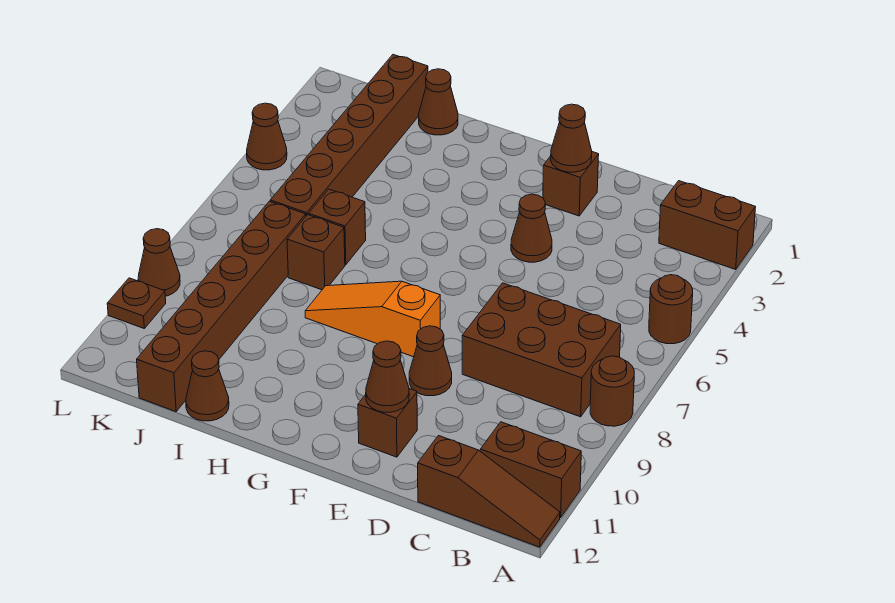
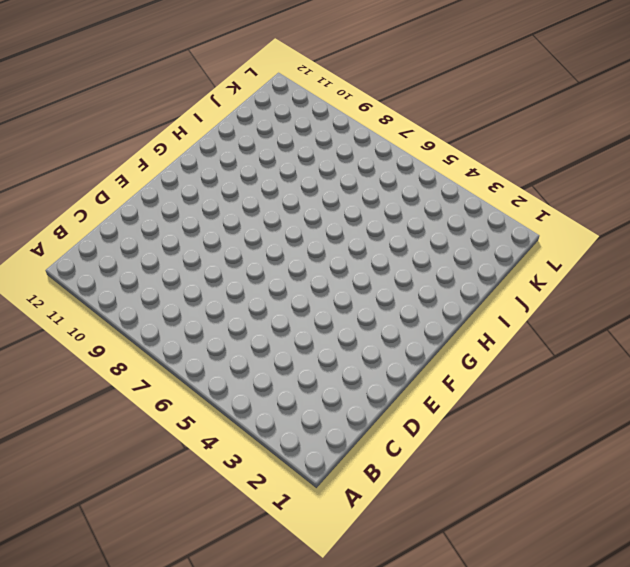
none -> brown brick A2:B2 level 1
none -> brown round brick A5 level 1
none -> brown round brick A8 level 1

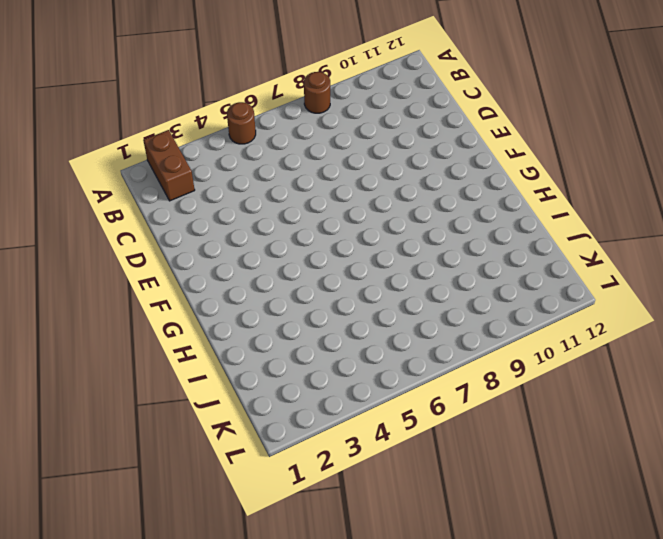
none -> brown brick A11:B11 level 1
none -> brown slope A12:C12 level 1 top C
none -> brown brick B7:D8 level 1

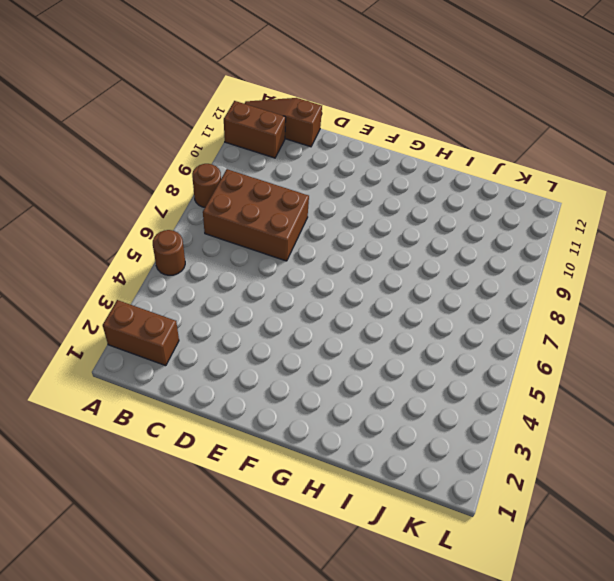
none -> brown brick E2 level 1
none -> brown cone E4 level 1
none -> brown cone E9 level 1

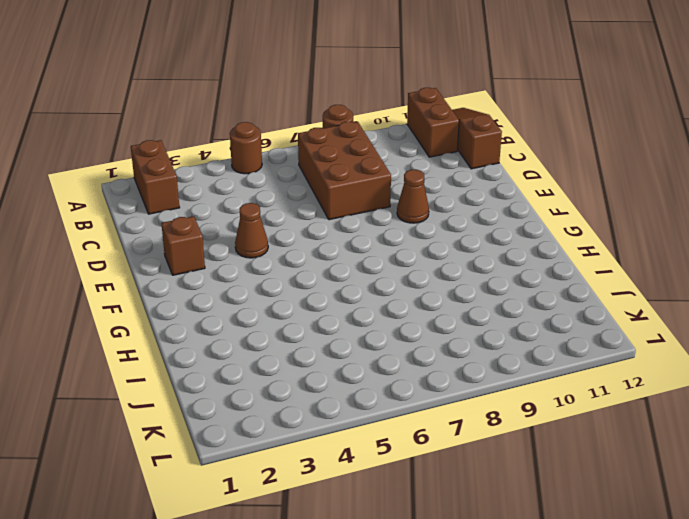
none -> brown brick E11 level 1
none -> orange slope F8:H8 level 1 top F
none -> brown cone I1 level 1

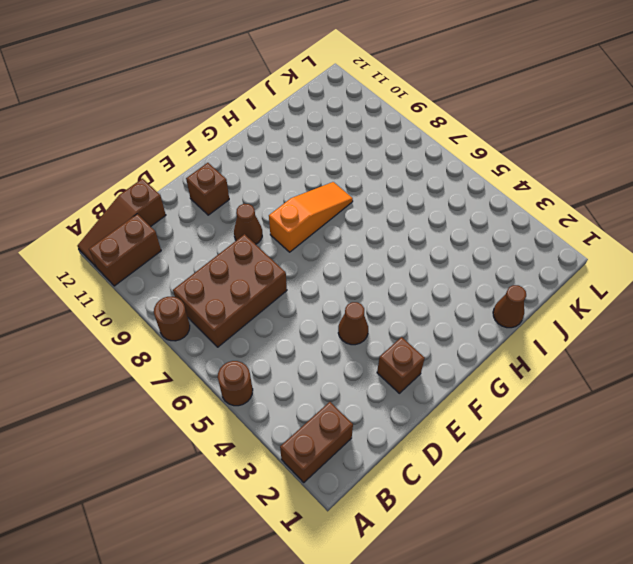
none -> brown brick I6 level 1
none -> brown brick I7 level 1
none -> brown cone I12 level 1

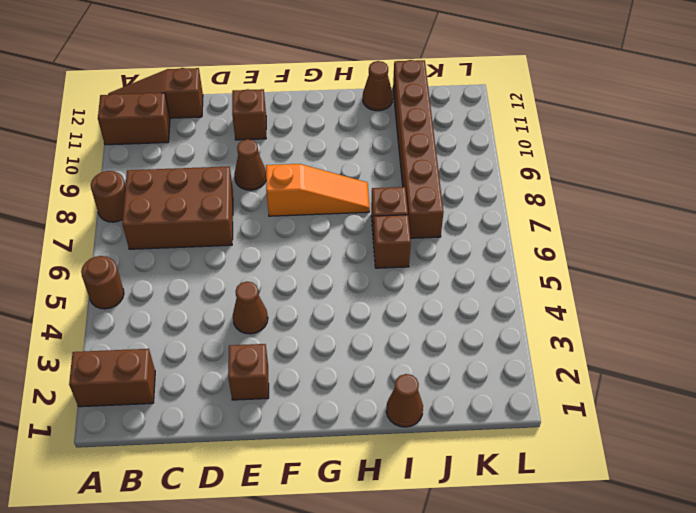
none -> brown brick J1:J6 level 1
none -> brown cone L4 level 1
none -> brown cone L9 level 1

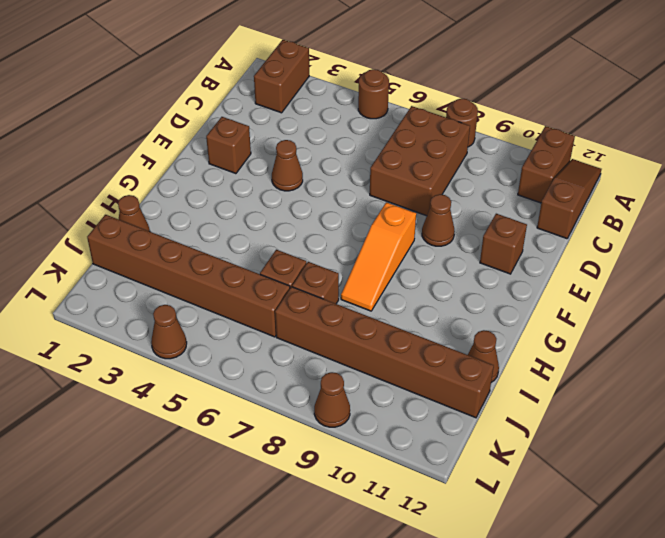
none -> brown plate L10 level 1
none -> brown cone E2 level 2
none -> brown cone E11 level 2

